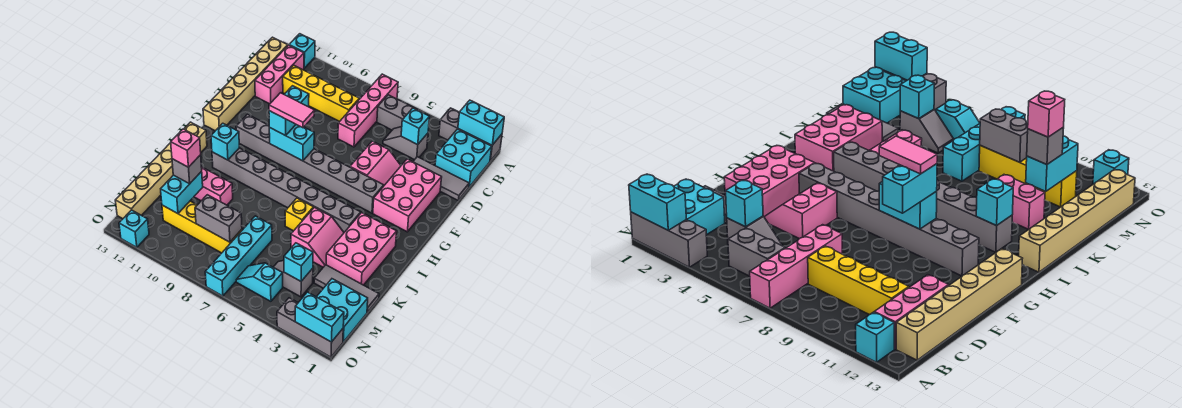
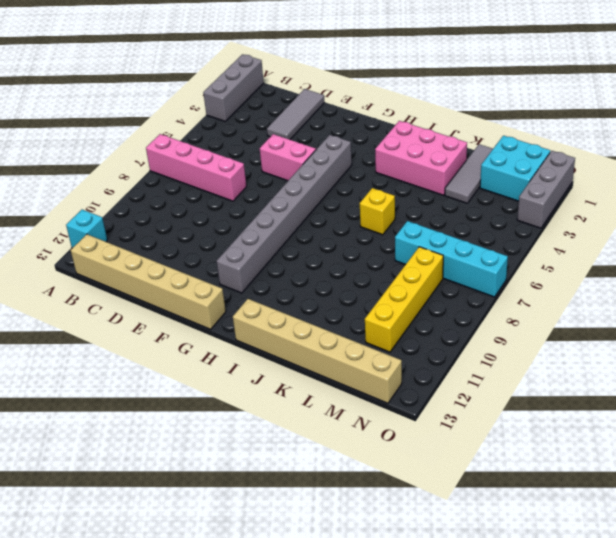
none -> cyan brick B1:C2 level 1
none -> grey brick B5:B6 level 1
none -> pink brick B12:D12 level 1
none -> grey slope C4:C5 level 1 top 4

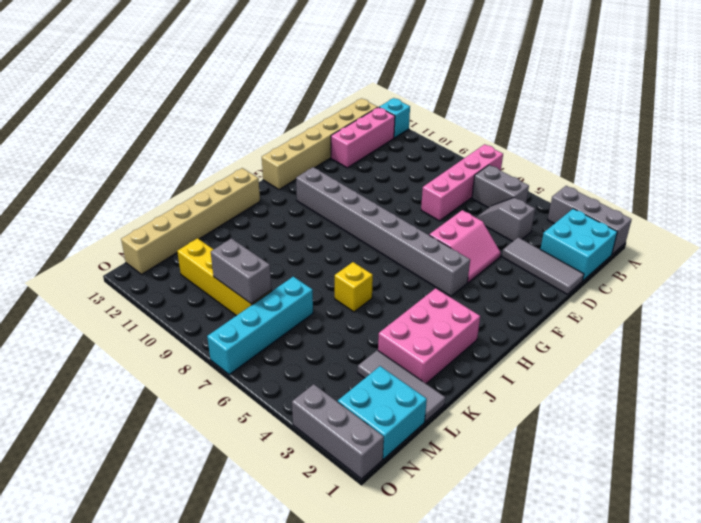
none -> yellow brick C8:C11 level 1
none -> pink brick E2:G3 level 1
none -> grey brick I4:I11 level 1
none -> pink slope J4:K5 level 1 top 5

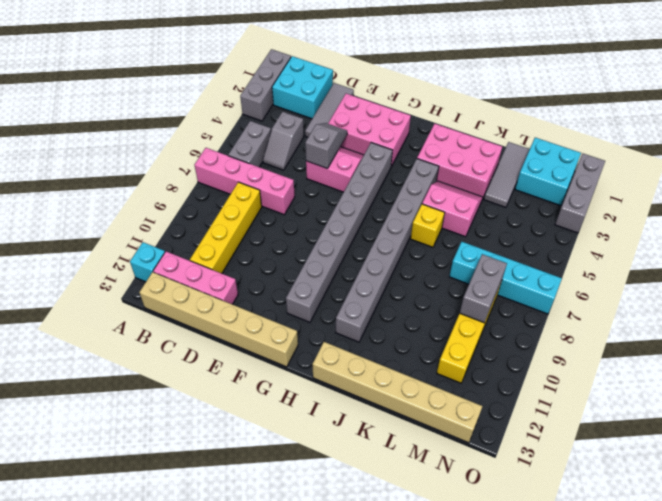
grey slope E4:E5 level 2 top 5 -> grey slope M4:M5 level 1 top 4
none -> pink brick K10:K11 level 1
none -> cyan slope N5:N6 level 1 top 5
none -> cyan brick O12 level 1
none -> cyan brick A1:A2 level 2

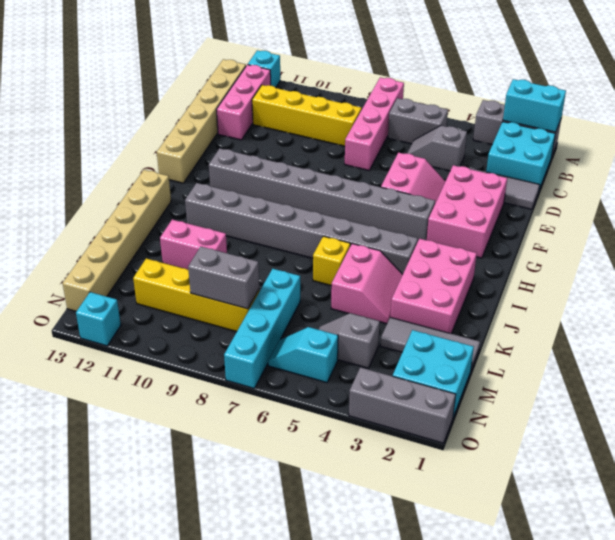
none -> cyan brick C4 level 2
none -> cyan brick G8:G9 level 2
none -> cyan brick I11 level 2
none -> cyan brick L11:M11 level 2

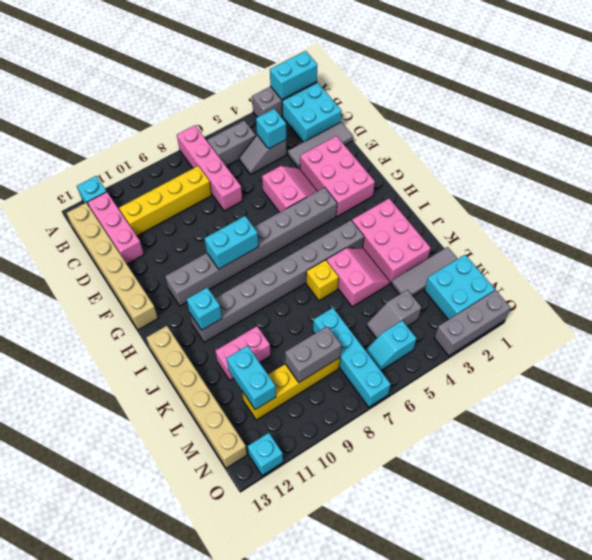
none -> cyan brick M4 level 2
none -> cyan brick O1:O2 level 2
none -> cyan brick F9:G9 level 3
none -> grey brick L11 level 3

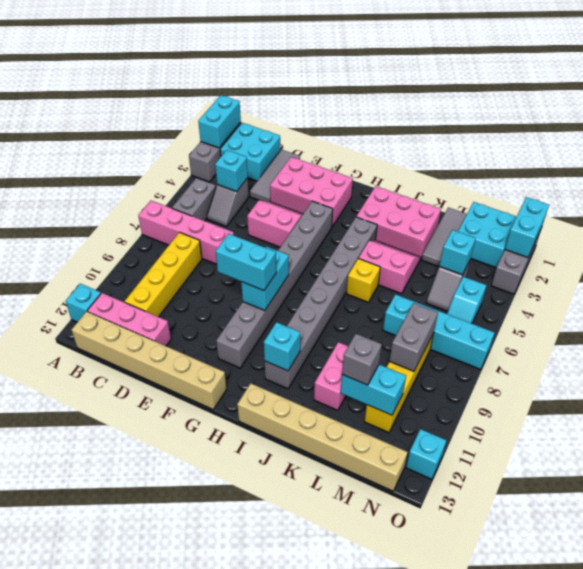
none -> pink tile G8:G9 level 4
none -> pink brick L11 level 4

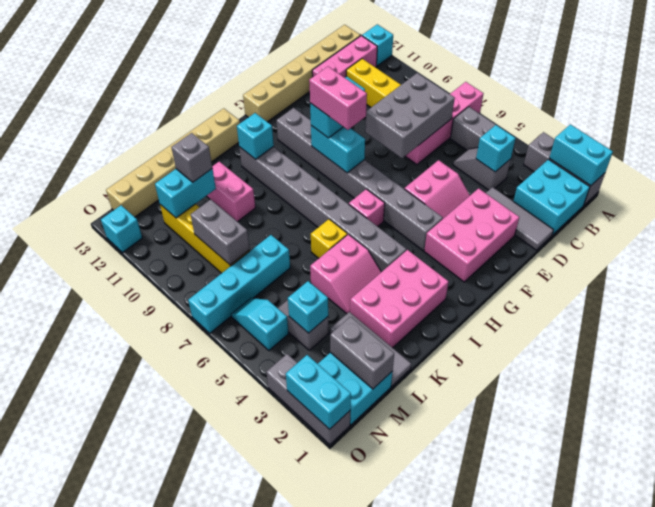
grey brick C7:E8 level 2 -> none
pink brick G8:G9 level 4 -> pink tile G8:G9 level 4
pink brick H6 level 1 -> pink brick L11 level 4
grey brick M1:M2 level 2 -> none

